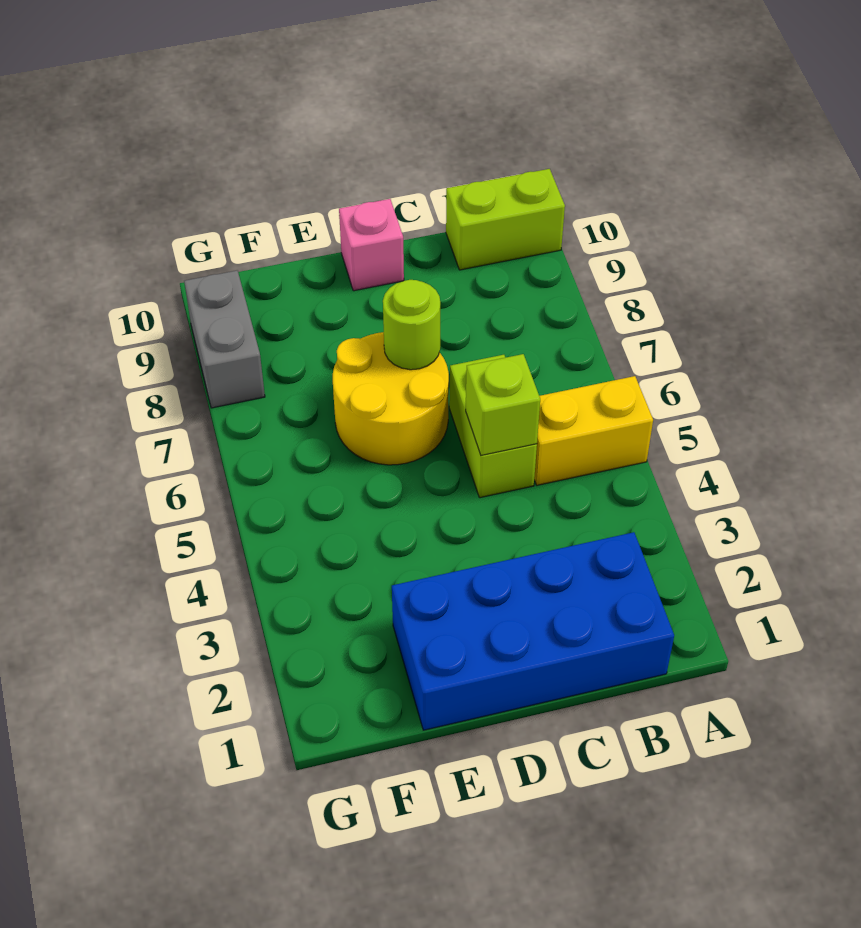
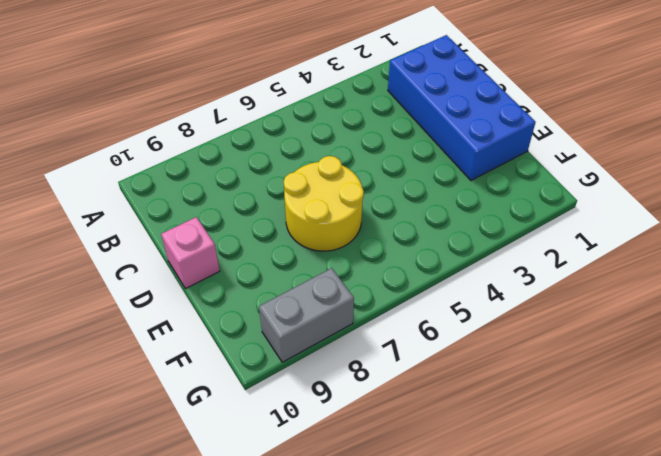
none -> yellow brick A5:B5 level 1
none -> lime brick A10:B10 level 1

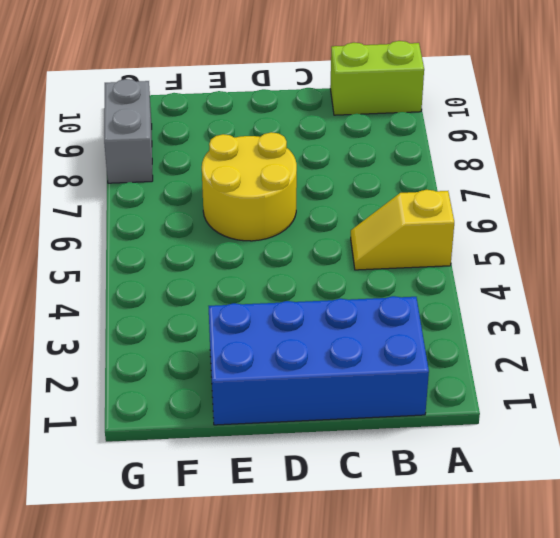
yellow slope A5:B5 level 1 top A -> yellow brick A5:B5 level 1
none -> lime brick C5:C6 level 1
none -> pink brick D10 level 1

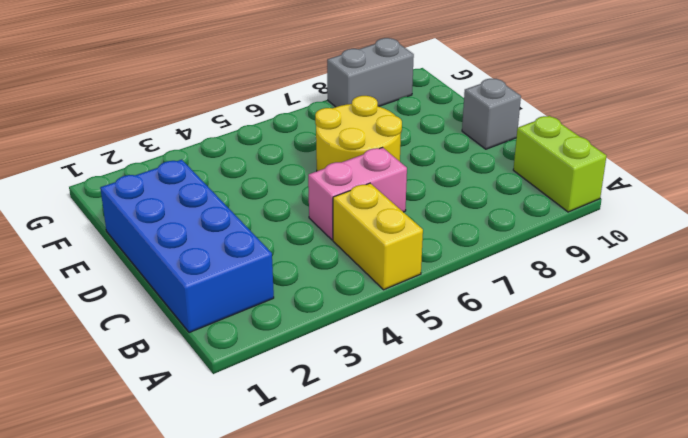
pink brick C5:C6 level 1 -> lime brick C5:C6 level 1
grey brick D10 level 1 -> pink brick D10 level 1
none -> lime brick C5 level 2
none -> lime round brick D7 level 2

